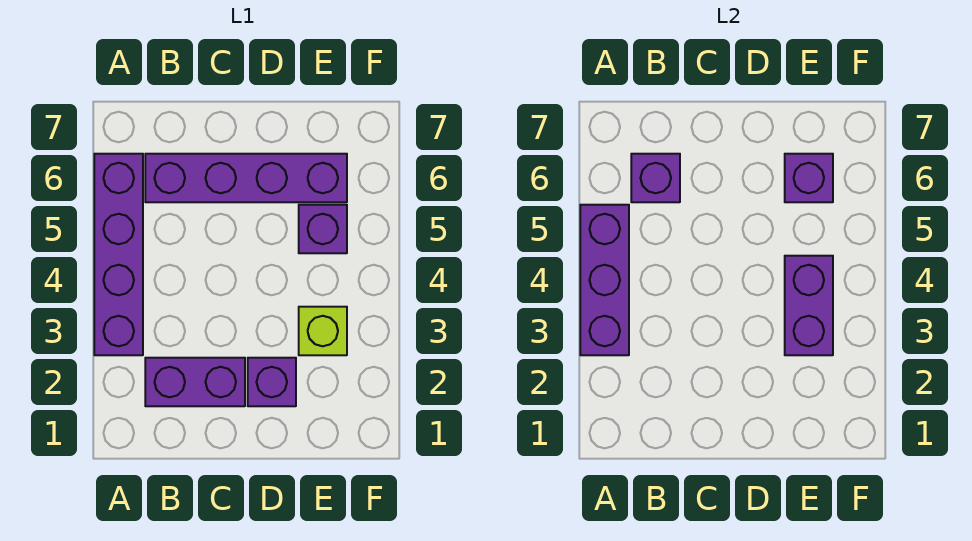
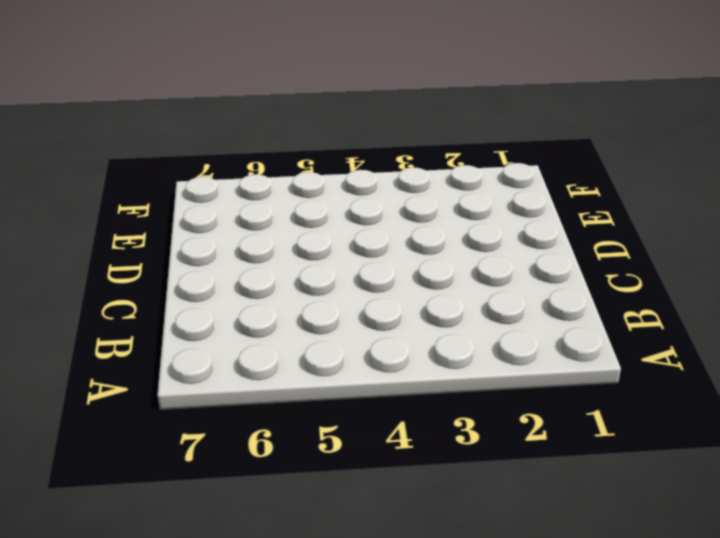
none -> purple brick A3:A6 level 1
none -> purple brick B2:C2 level 1

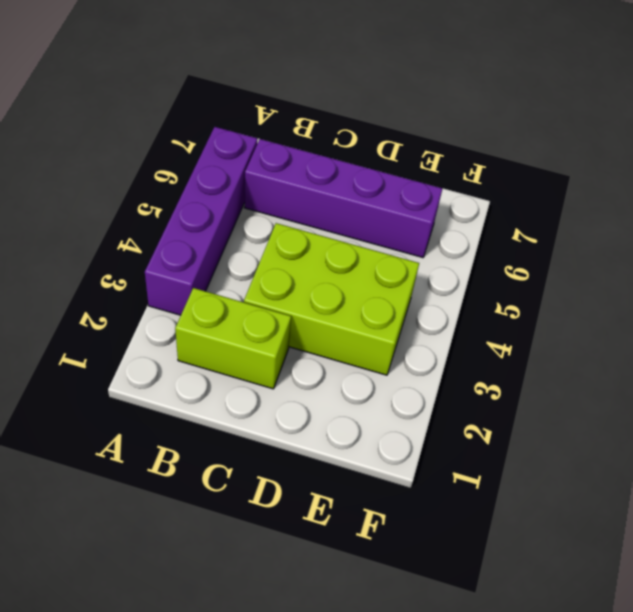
lime brick B2:C2 level 1 -> purple brick B2:C2 level 1
lime brick C3:E4 level 1 -> lime brick E3 level 1
none -> purple brick D2 level 1
none -> purple brick E5 level 1

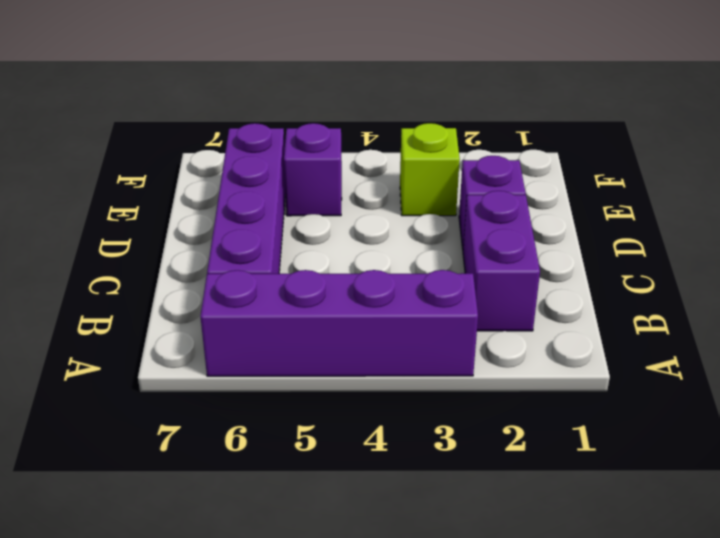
none -> purple brick A3:A5 level 2
none -> purple brick B6 level 2

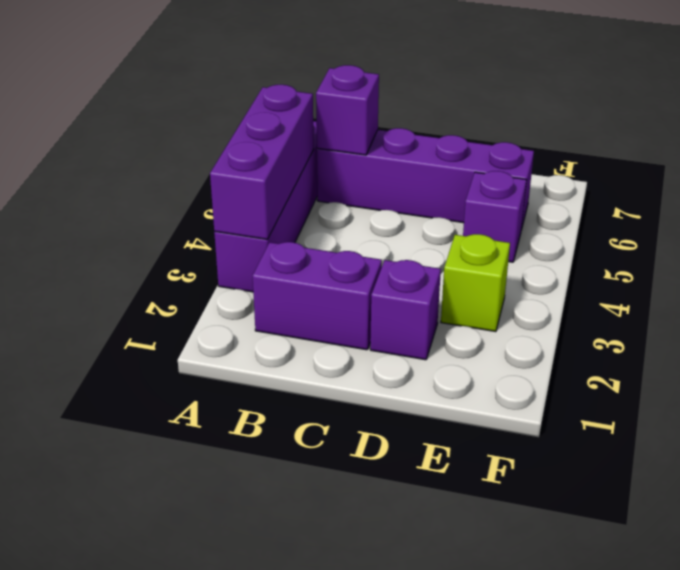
none -> purple brick E3:E4 level 2
none -> purple brick E6 level 2

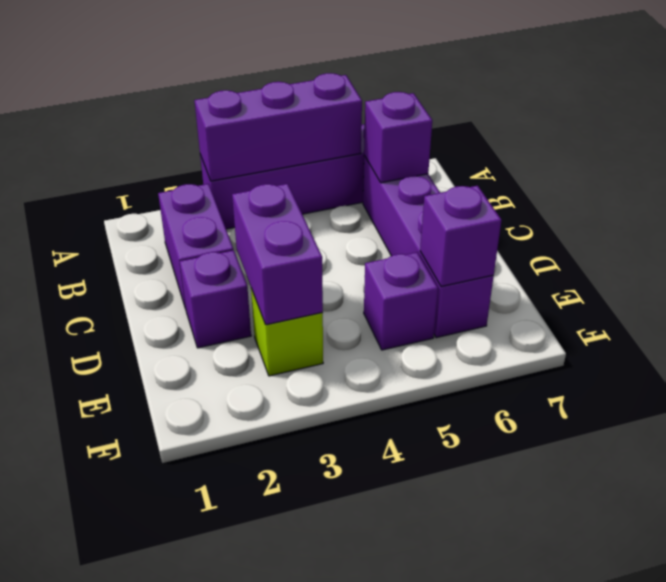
purple brick D3:E3 level 2 -> purple brick E3:E4 level 2

